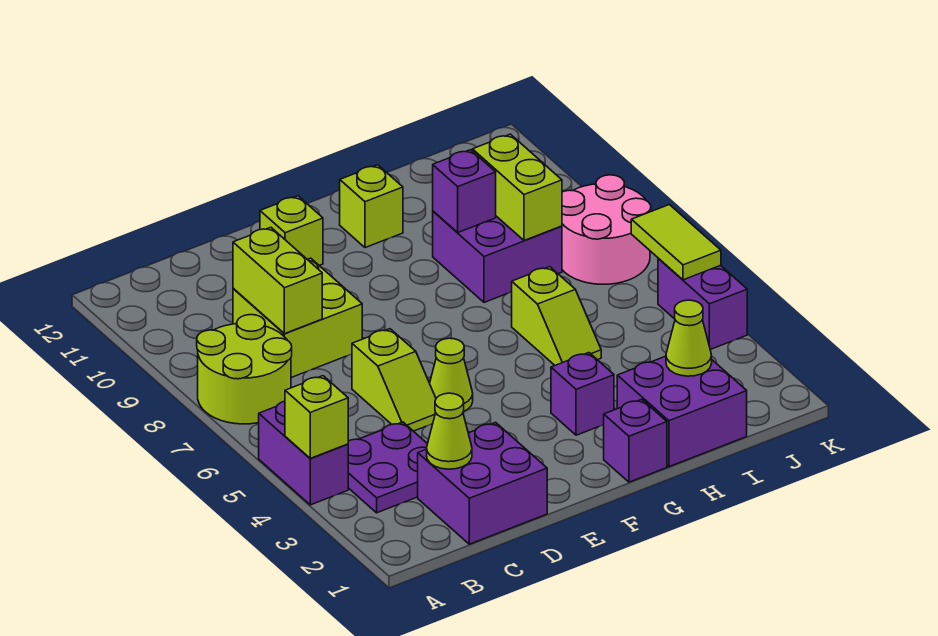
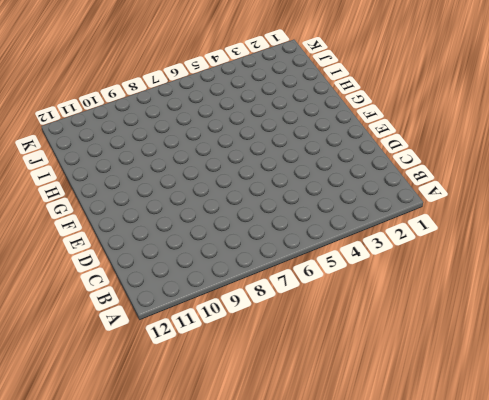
none -> purple brick A4:A5 level 1
none -> lime round brick A7:B8 level 1
none -> purple plate B3:C4 level 1

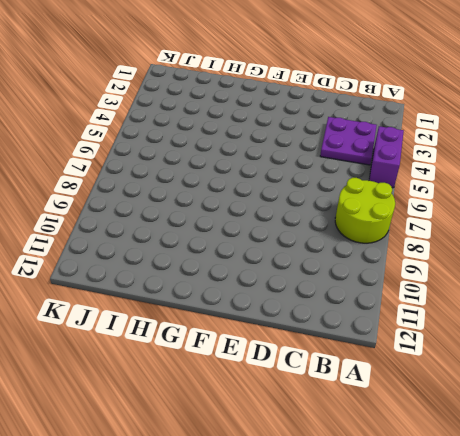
none -> purple brick C1:D2 level 1
none -> lime brick C8:D9 level 1
none -> lime slope D5:D6 level 1 top 6

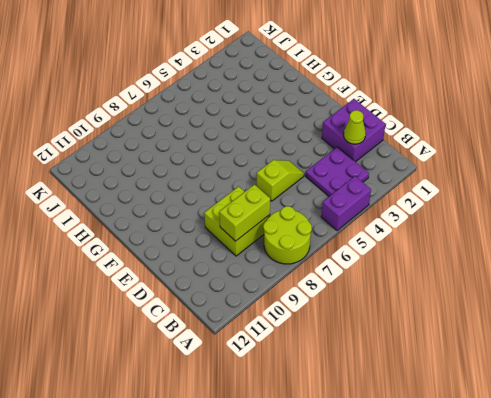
none -> lime cone E5 level 1
none -> lime brick E11 level 1
none -> purple brick G1 level 1

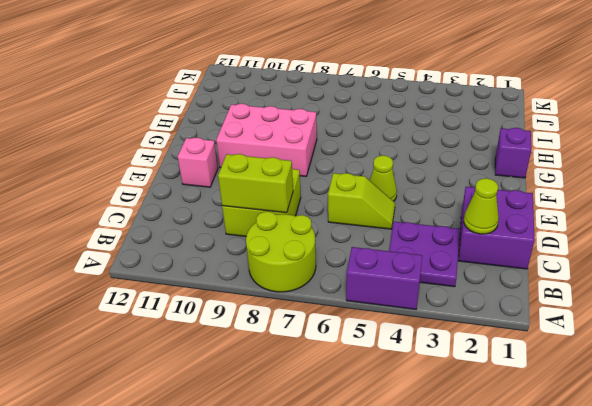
pink brick E11 level 1 -> lime brick E11 level 1
pink brick F8:G10 level 1 -> none
none -> purple brick G3 level 1
none -> lime brick G11 level 1
none -> purple brick H1:I2 level 1

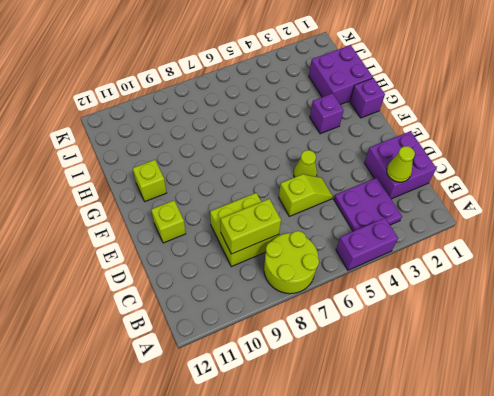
none -> lime slope H5:H6 level 1 top 6
none -> purple brick H8:I9 level 1
none -> pink round brick J7:K8 level 1

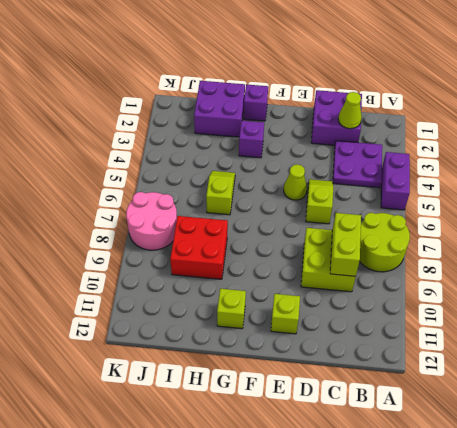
red brick H8:I9 level 1 -> purple brick H8:I9 level 1
none -> purple brick K4:K5 level 1
none -> lime brick A4 level 2
none -> purple brick H9 level 2

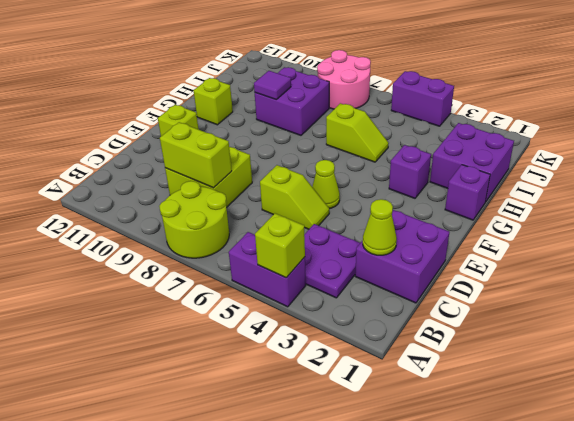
purple tile H9 level 2 -> purple brick H9 level 2
none -> lime cone I2 level 2
none -> lime brick I8:I9 level 2
none -> lime tile K5:K6 level 2

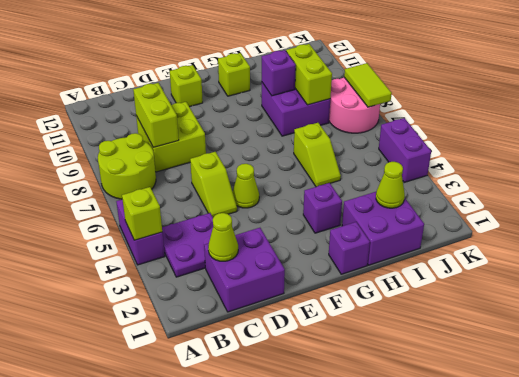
lime tile K7:K8 level 2 -> lime tile K5:K6 level 2

